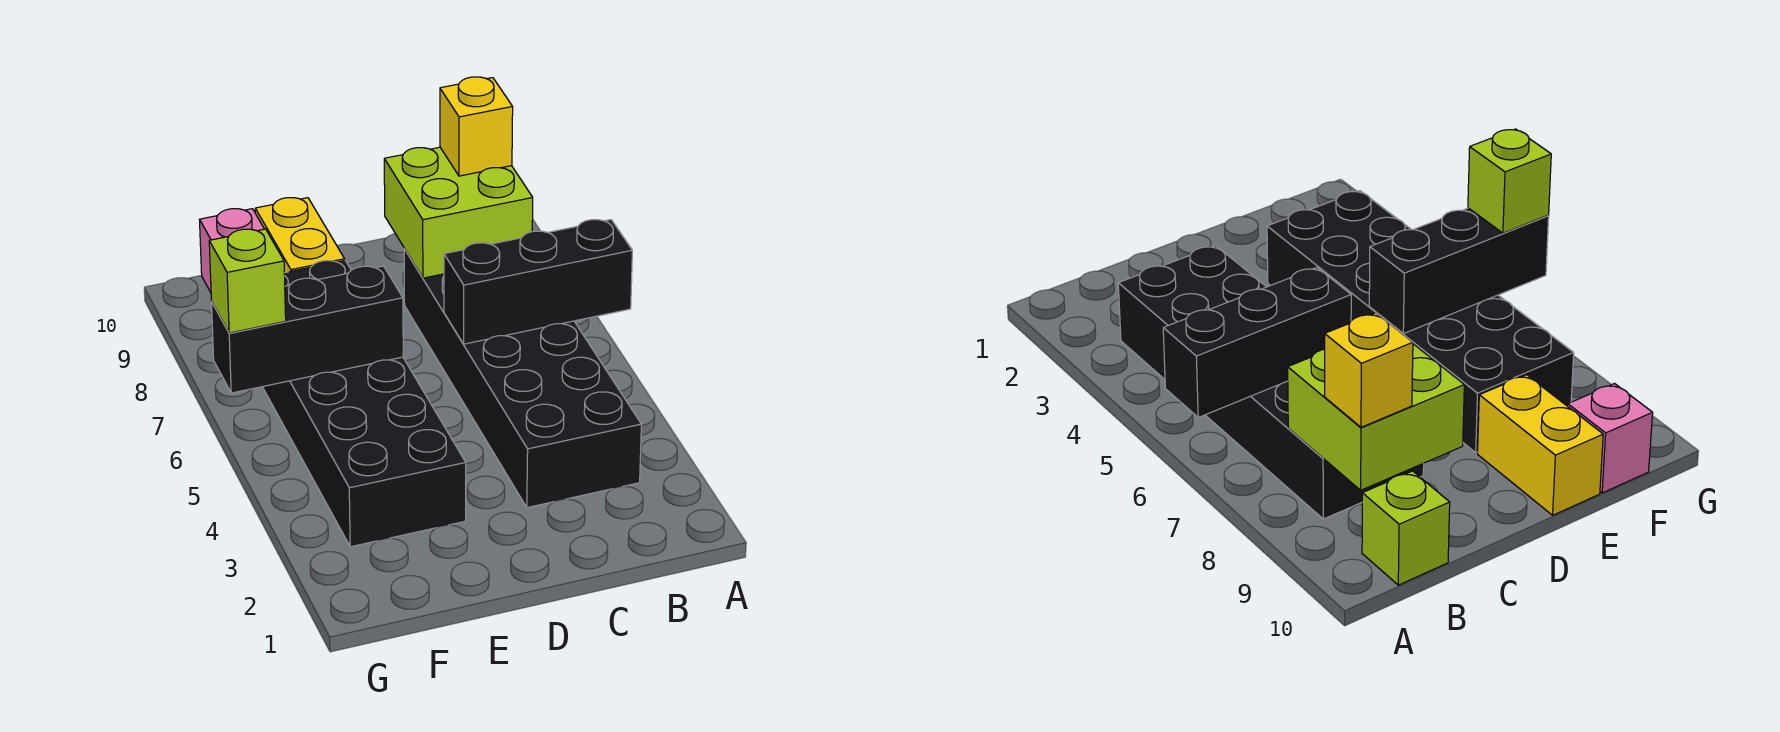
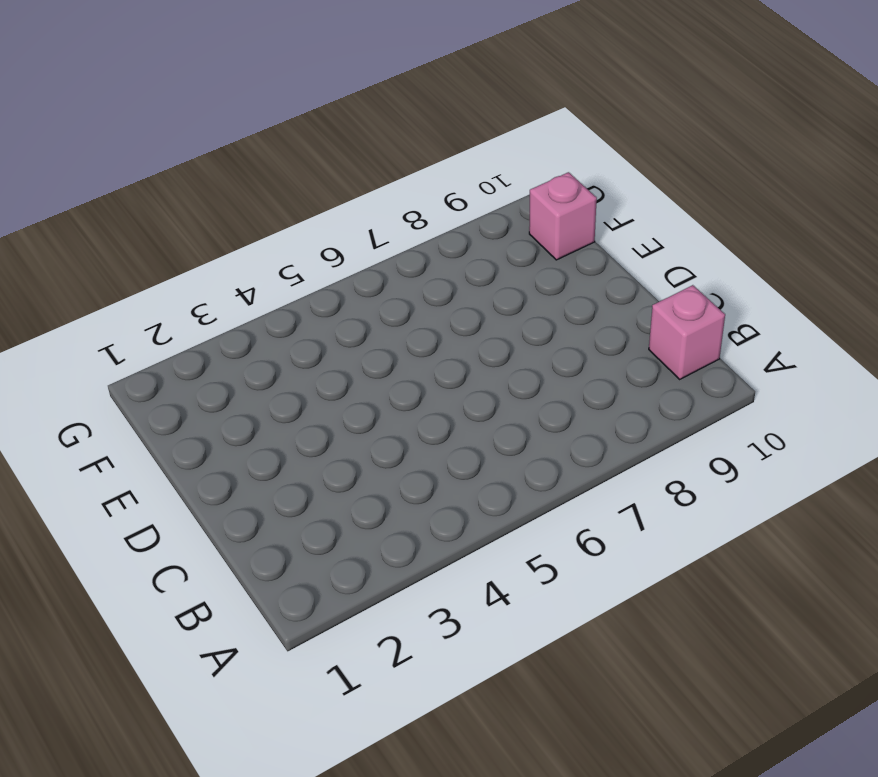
pink brick B10 level 1 -> lime brick B10 level 1
none -> black brick B3:C8 level 1
none -> black brick E3:F8 level 1

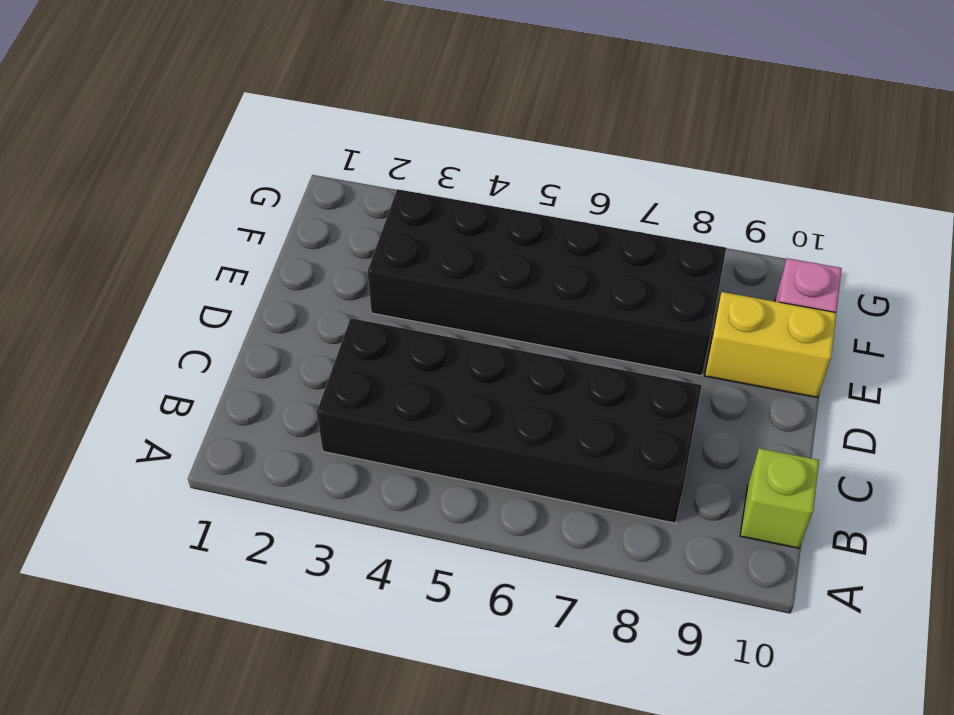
none -> black brick A6:C6 level 2
none -> lime brick B8:C9 level 2

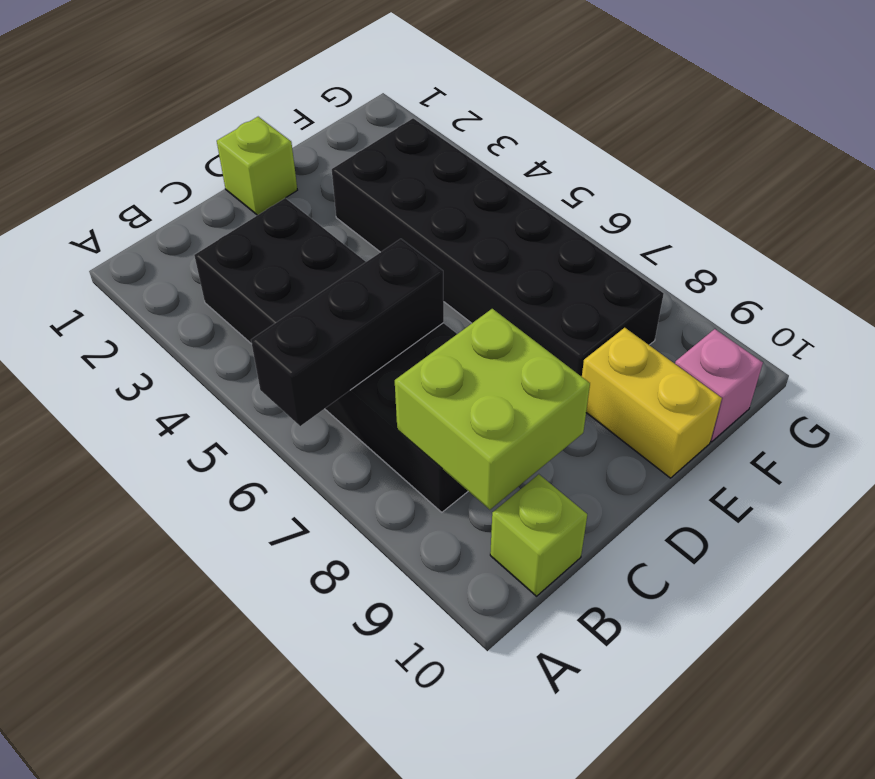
lime brick D1 level 1 -> lime brick G6 level 3
none -> black brick E6:G6 level 2
none -> yellow brick B9 level 3

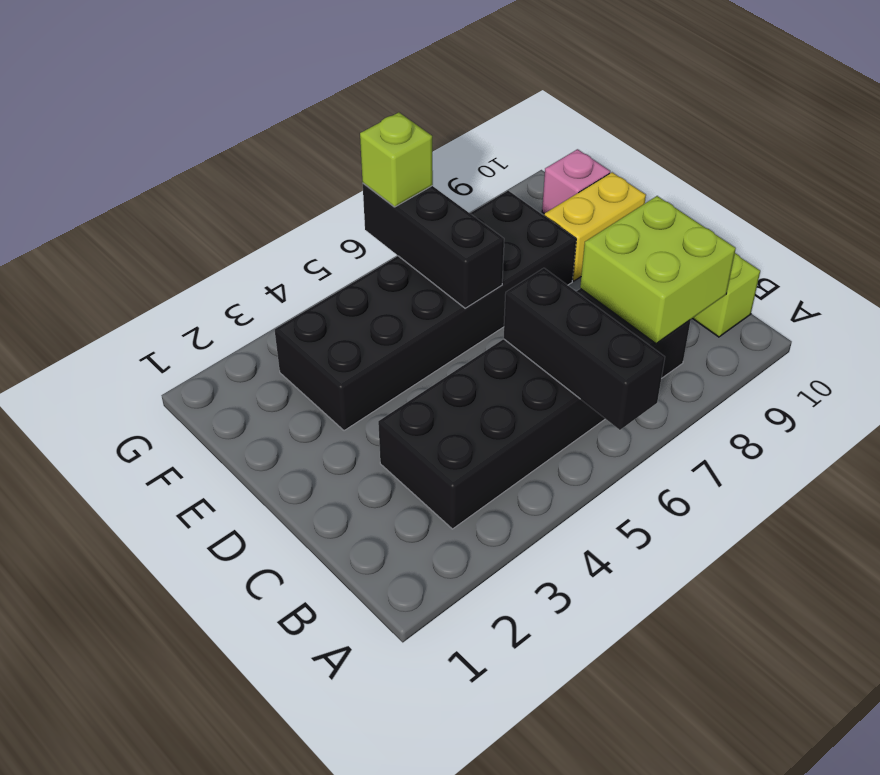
none -> yellow brick B9 level 3

